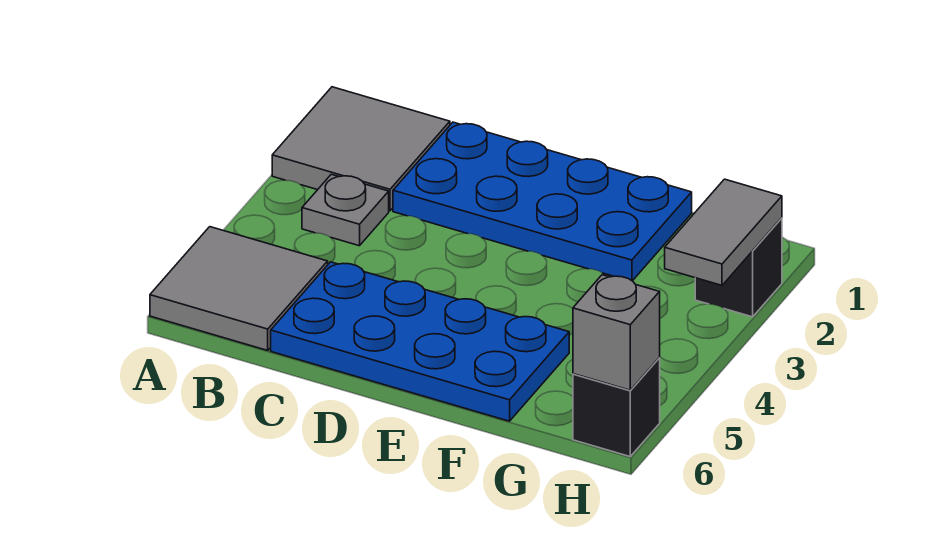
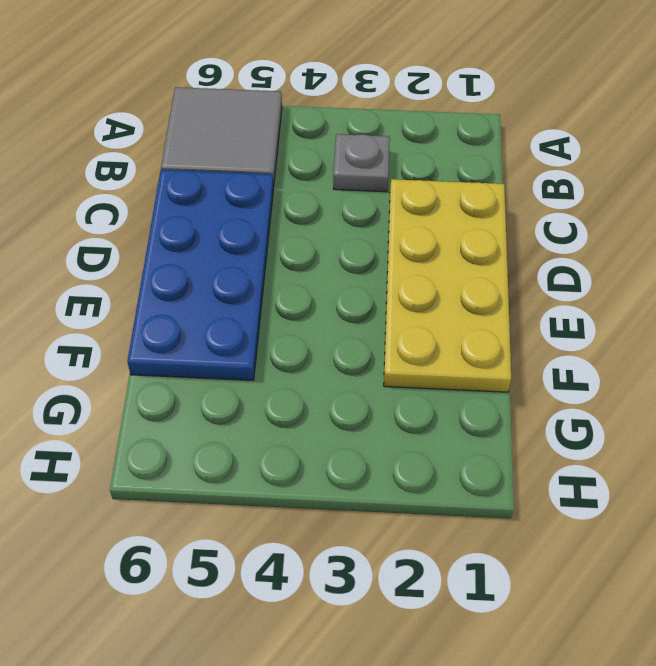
yellow plate C1:F2 level 1 -> blue plate C1:F2 level 1
none -> grey tile A1:B2 level 1
none -> black brick H2 level 1

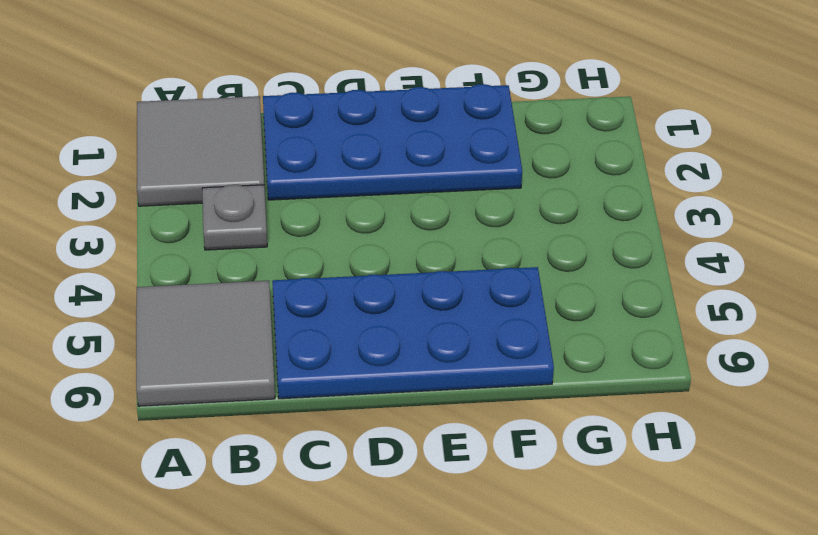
none -> black brick H2 level 1
none -> black brick H6 level 1

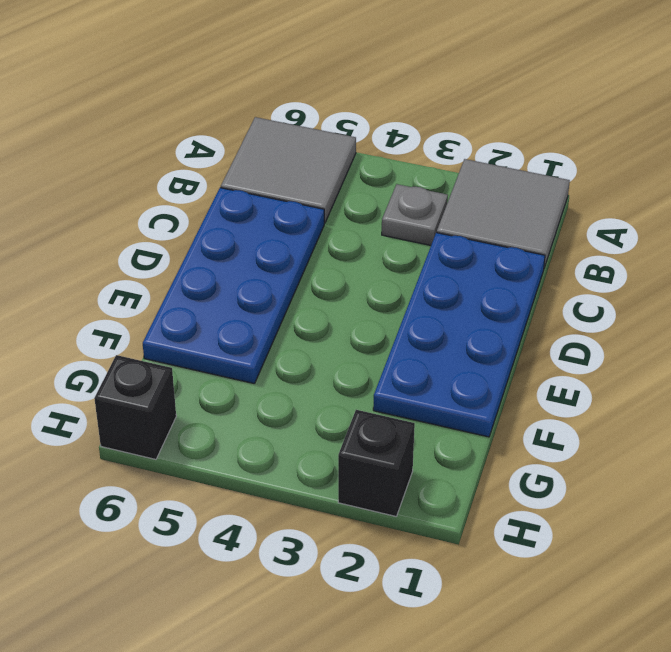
none -> grey tile H2:H3 level 2
none -> grey brick H6 level 2

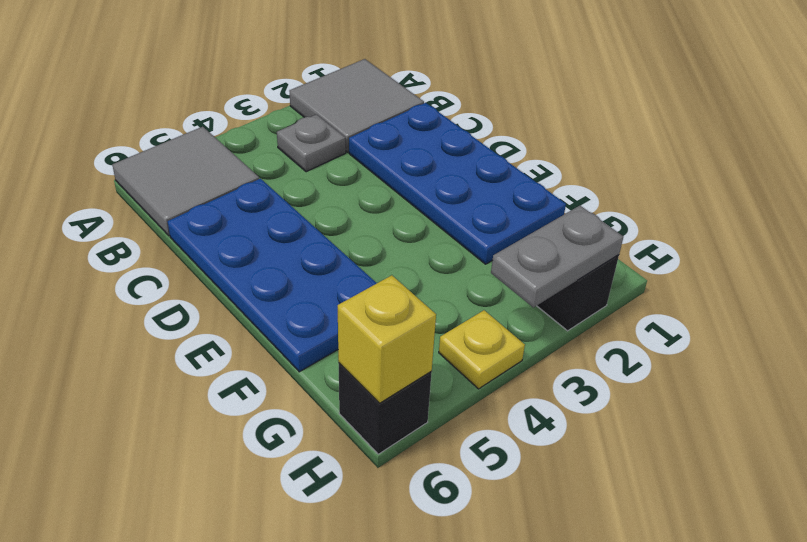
grey plate H2:H3 level 2 -> grey tile H2:H3 level 2
yellow plate H4 level 1 -> none
yellow brick H6 level 2 -> grey brick H6 level 2

